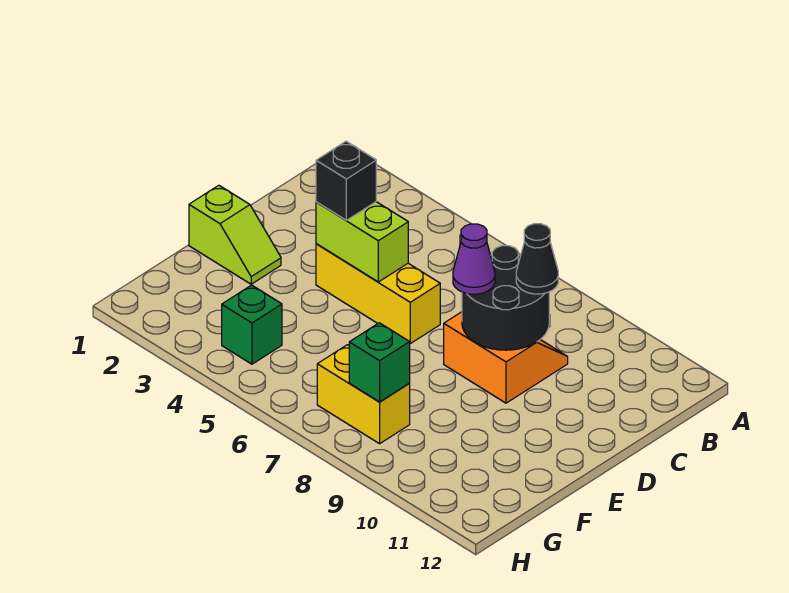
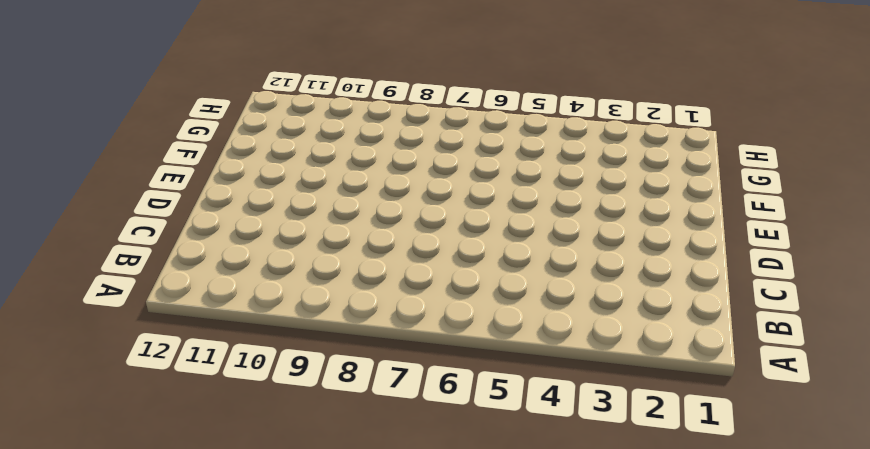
none -> orange slope C8:D9 level 1 top D
none -> yellow brick D4:D6 level 1

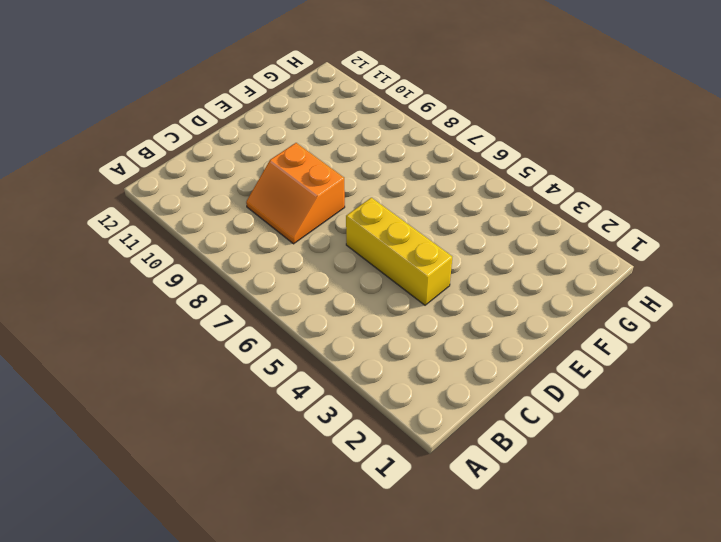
none -> lime slope E1:E2 level 1 top 1
none -> green brick G4 level 1

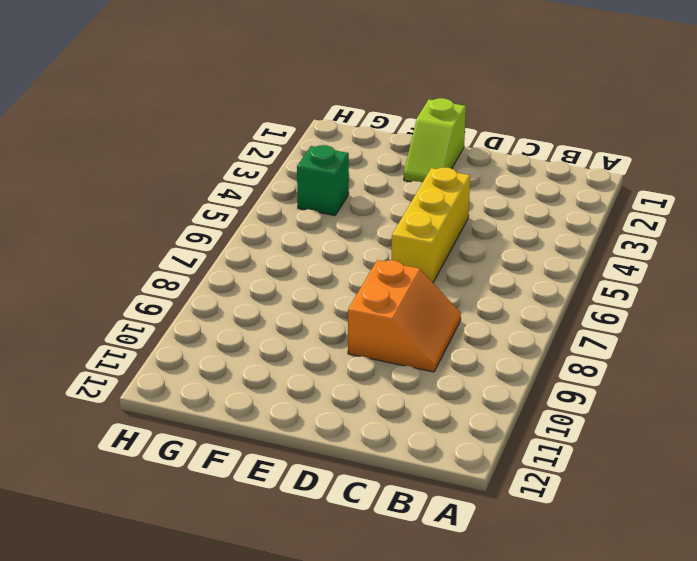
none -> yellow brick G7:G8 level 1
none -> black round brick C8:D9 level 2

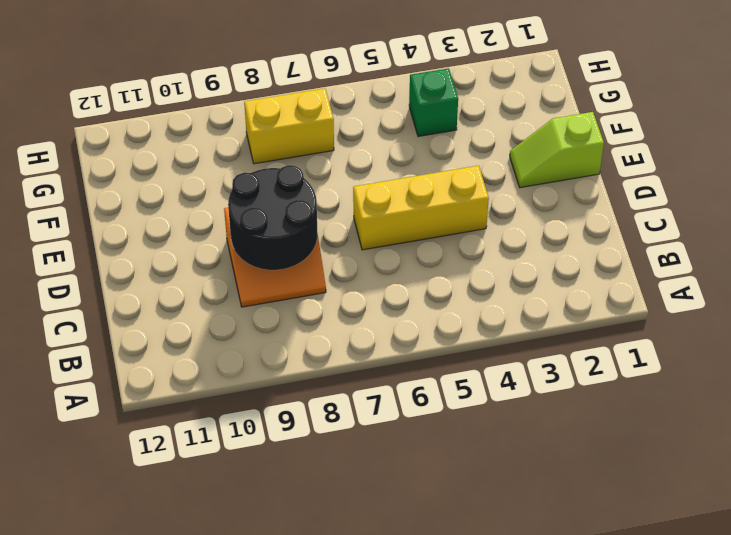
none -> lime brick D4:D5 level 2
none -> green brick G8 level 2

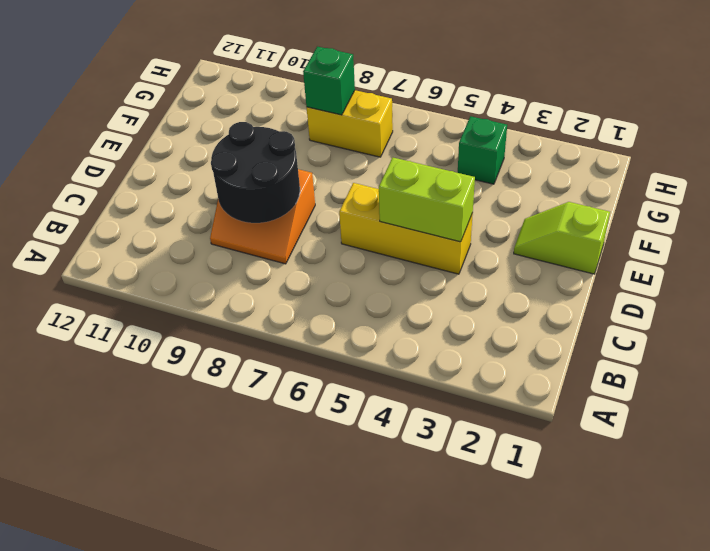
none -> black cone C9 level 3
none -> black brick D4 level 3

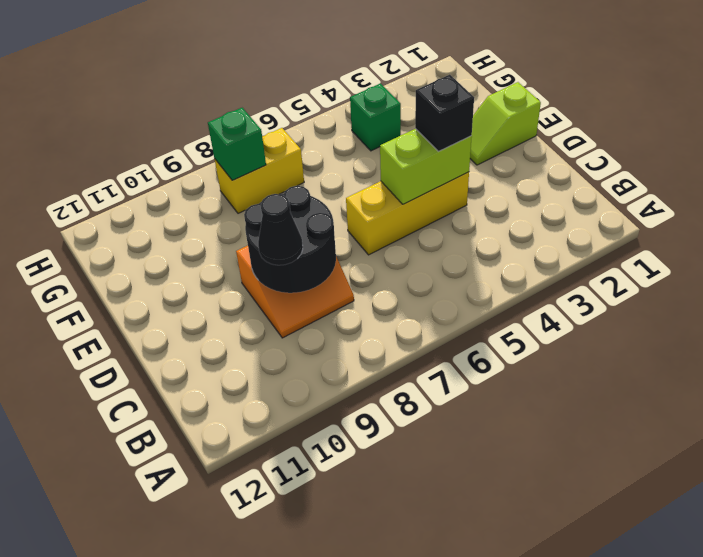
none -> purple cone D8 level 3

